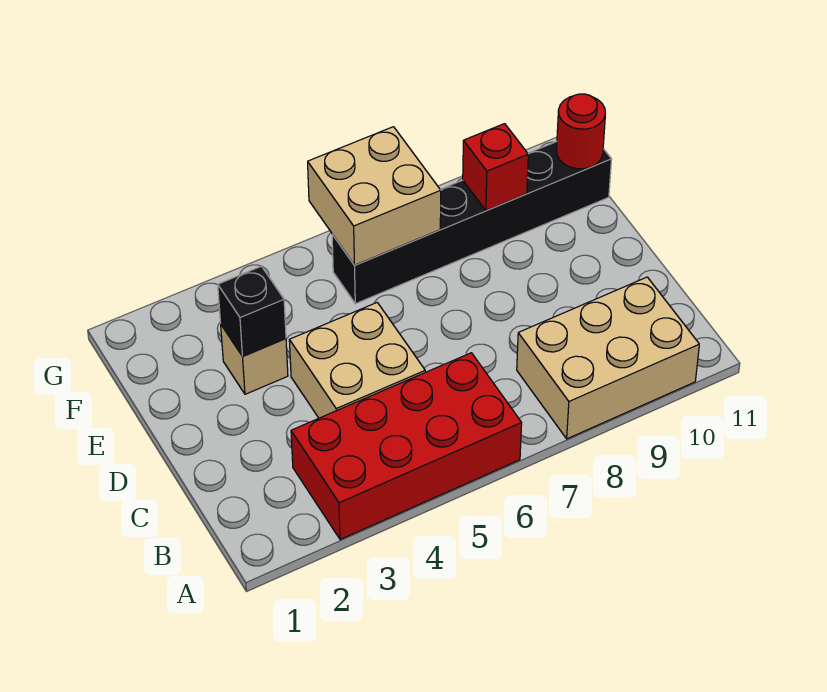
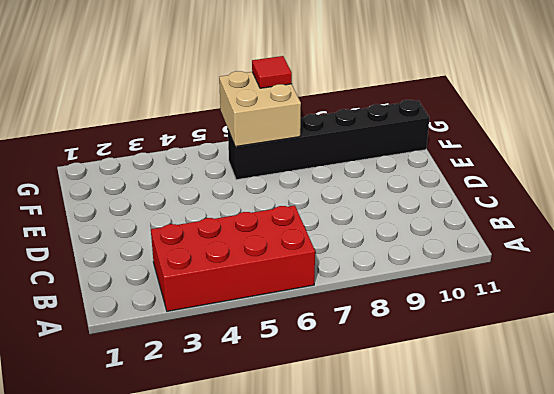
red tile G7 level 3 -> none
none -> tan brick A8:B10 level 1
none -> tan brick C4:D5 level 1

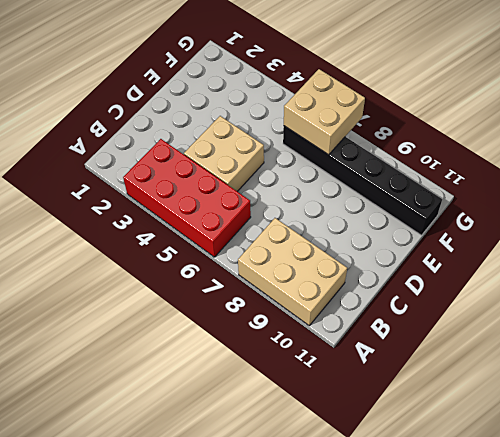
none -> tan brick E3 level 1
none -> black brick E3 level 2

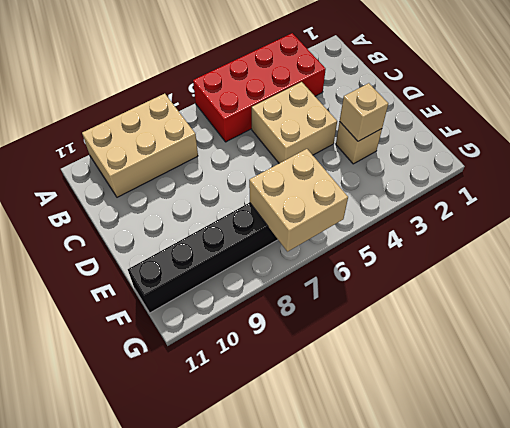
tan brick E3 level 2 -> black brick E3 level 2
none -> red brick F9 level 2
none -> red round brick F11 level 2

